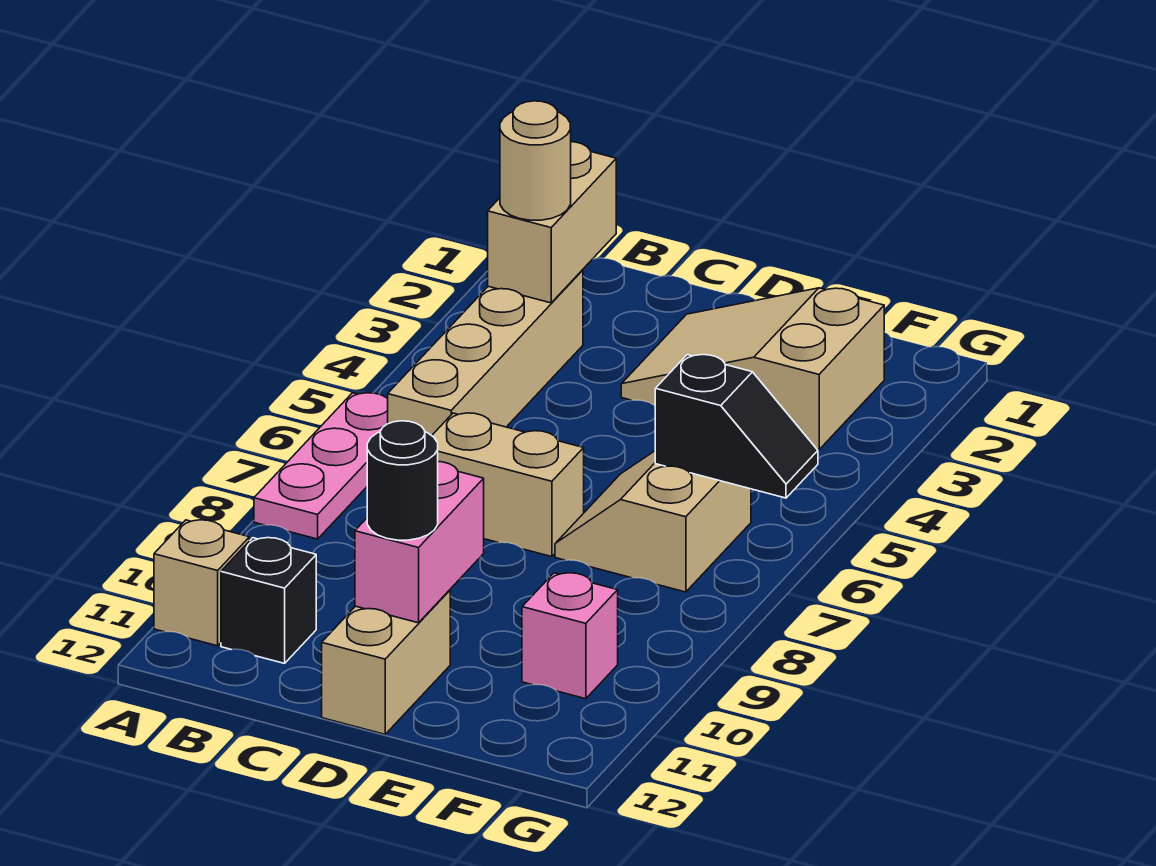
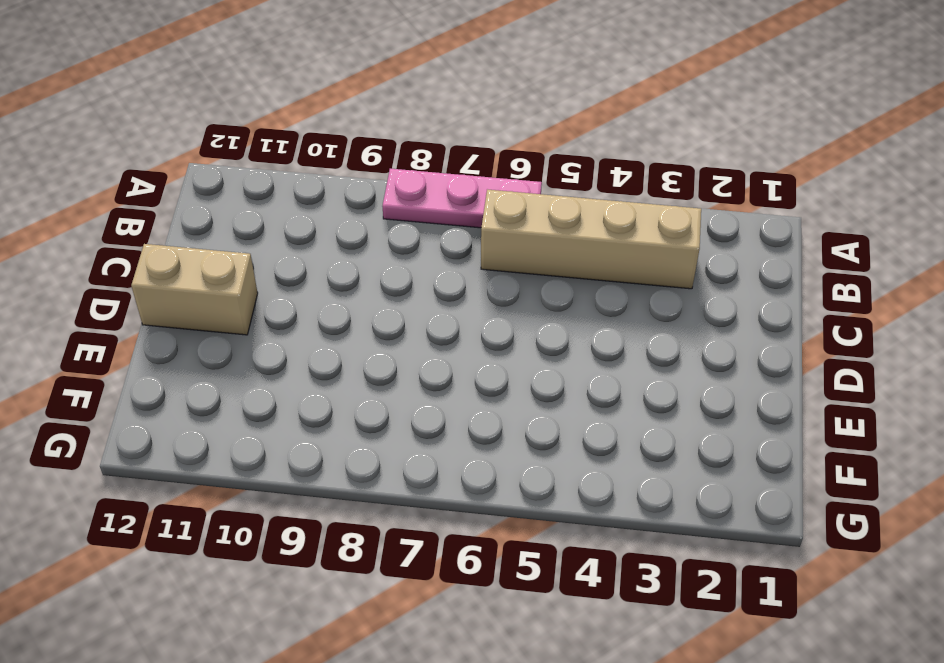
none -> tan brick A11 level 1
none -> black brick B11 level 1
none -> tan brick C7:D7 level 1

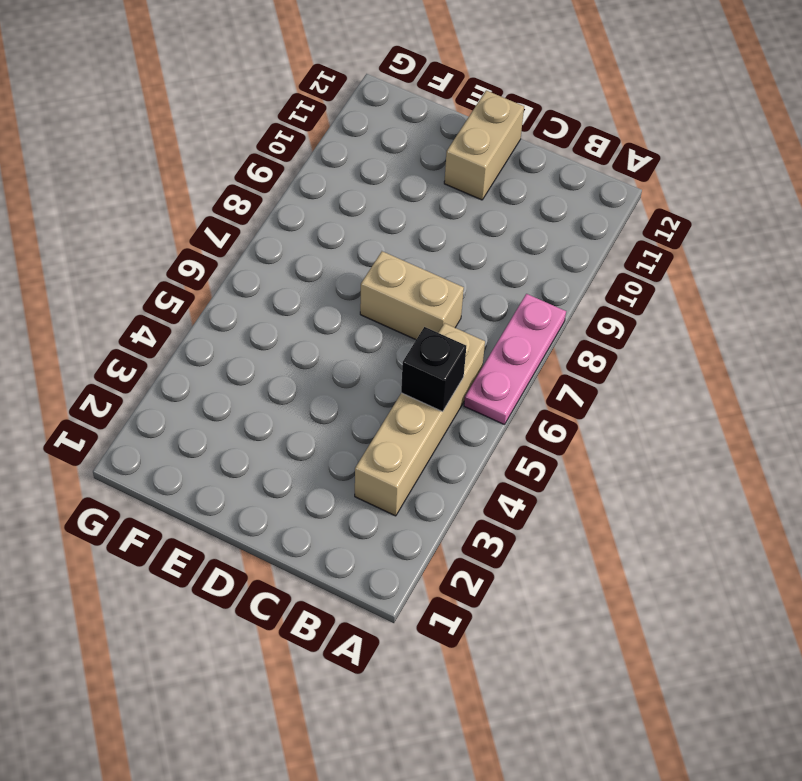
black brick B5 level 2 -> black brick B11 level 1
none -> tan brick A11 level 1
none -> tan slope D2:F3 level 1 top F
none -> tan slope E6:F7 level 1 top F

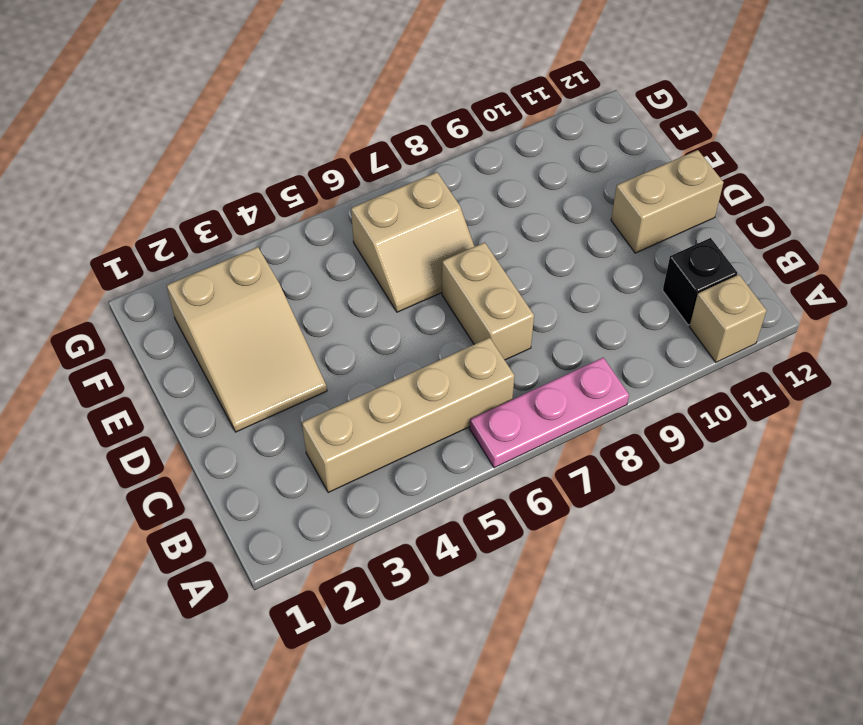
none -> pink brick F10 level 1
none -> tan brick B2:B3 level 2
none -> pink brick D10:D11 level 2

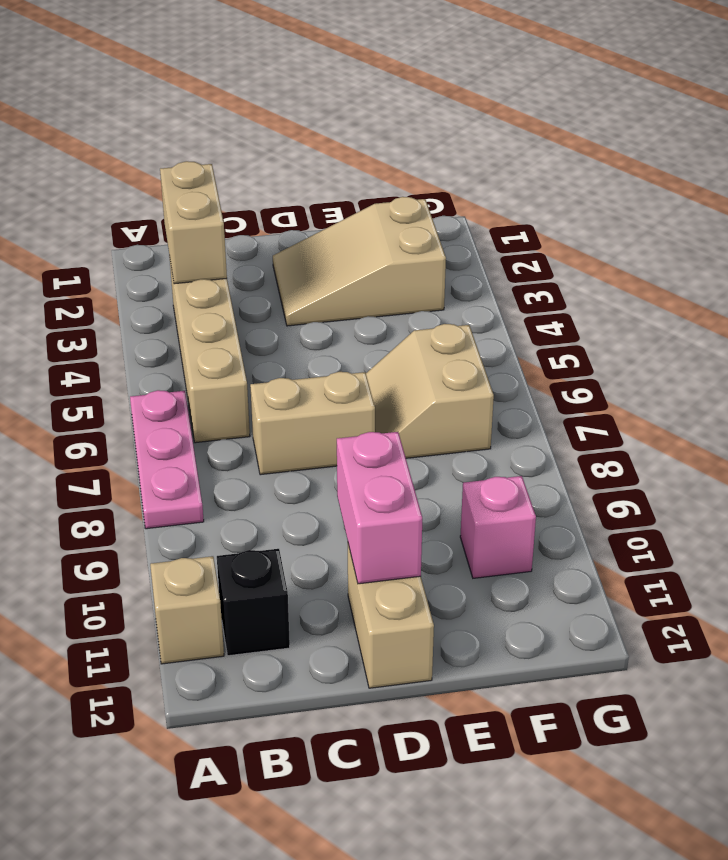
none -> black slope F6:G6 level 2 top F
none -> tan round brick B3 level 3
none -> black round brick D11 level 3

